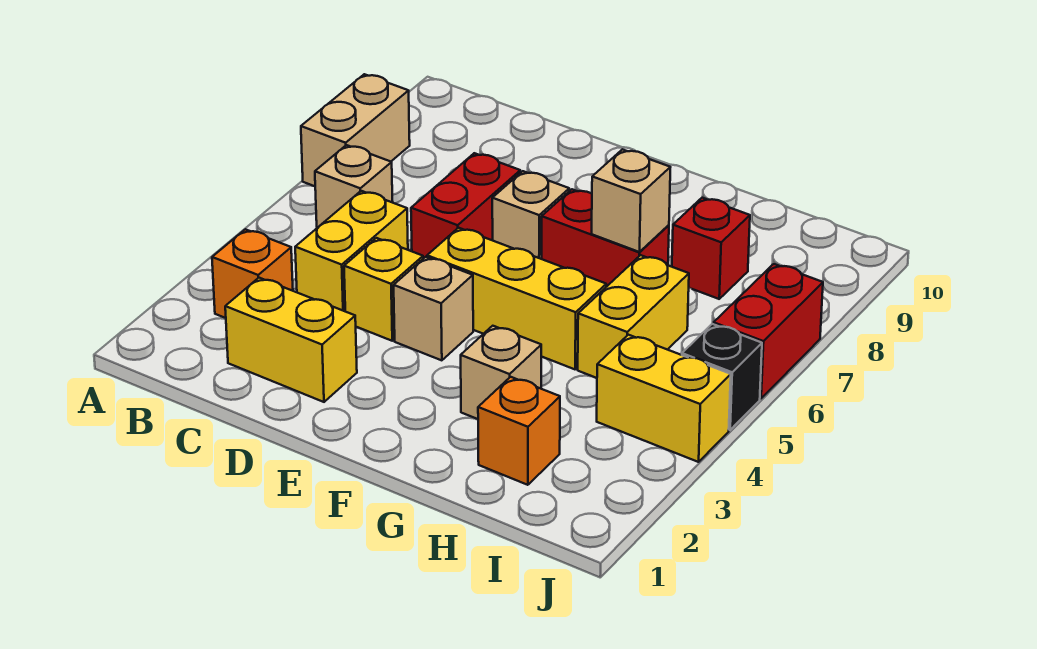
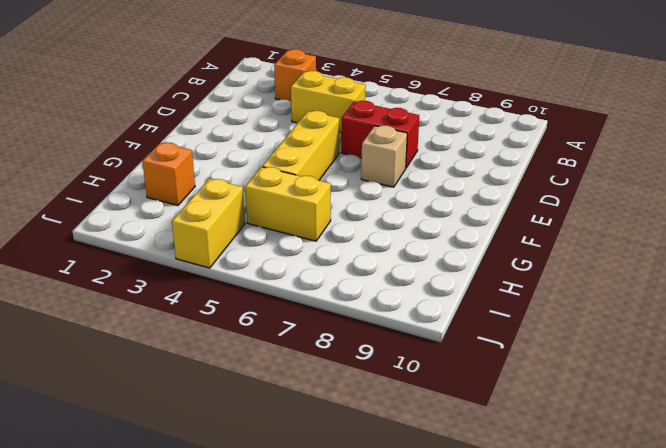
none -> tan brick A7:A8 level 1
none -> tan brick B6 level 1
none -> yellow brick C2:D2 level 1

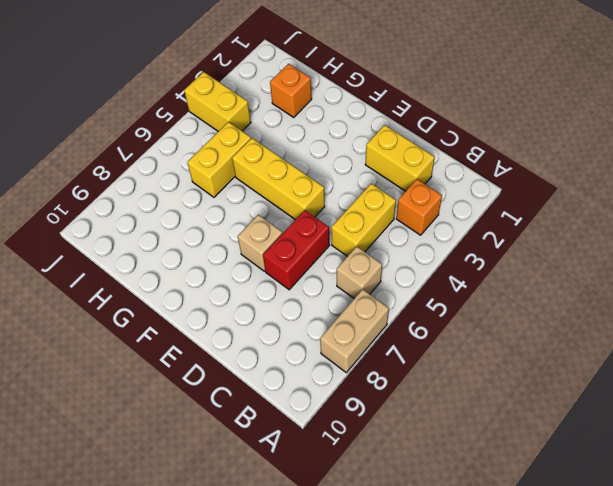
none -> yellow brick D4 level 1
none -> tan brick E4 level 1
none -> red brick F7:G7 level 1

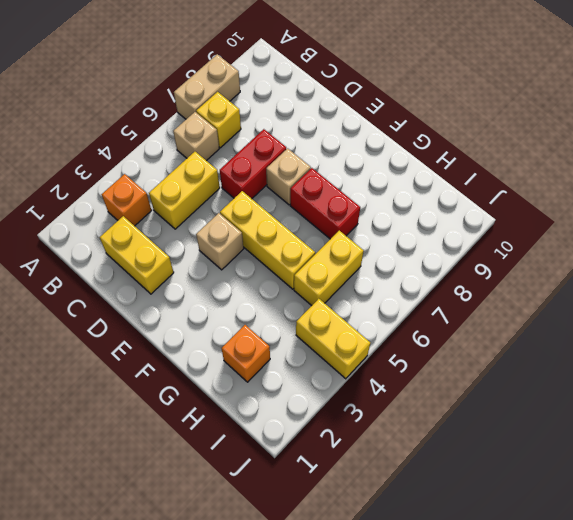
yellow brick B7 level 1 -> yellow brick D4 level 1
none -> tan brick G3 level 1
none -> red brick H8 level 1
none -> black brick J5 level 1

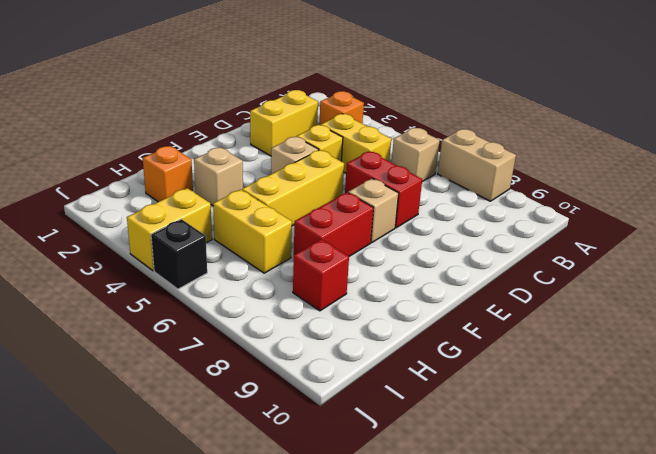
none -> red brick J6:J7 level 1
none -> tan brick G7 level 2

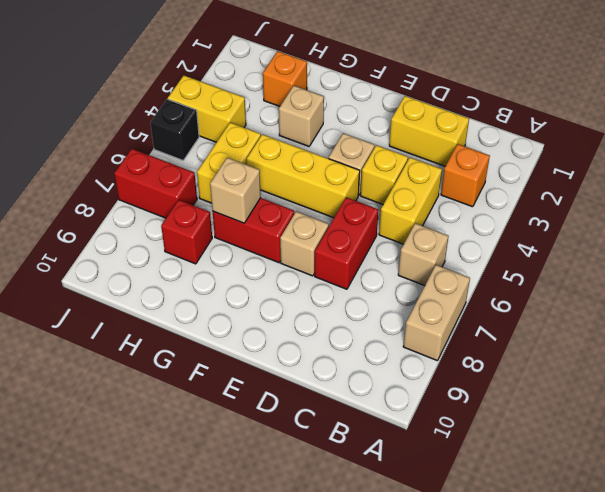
red brick I7:J7 level 1 -> red brick J6:J7 level 1

